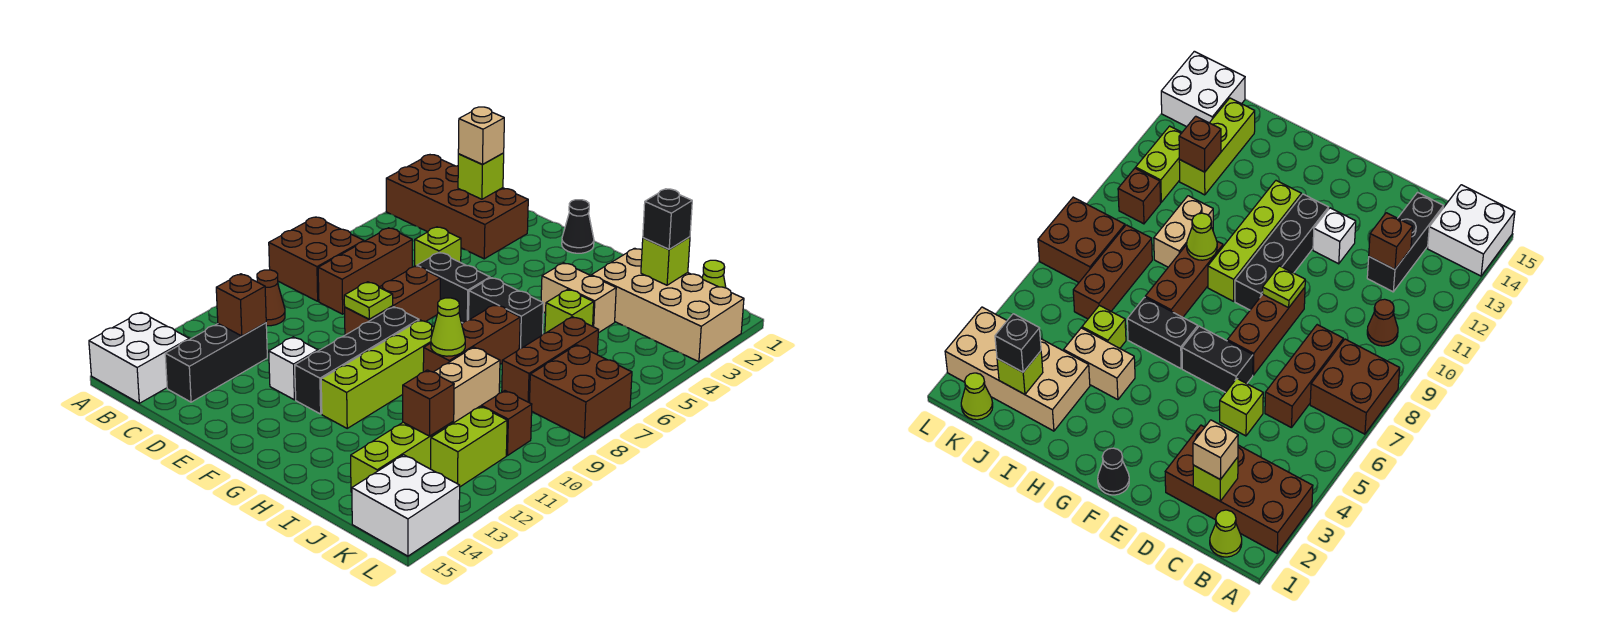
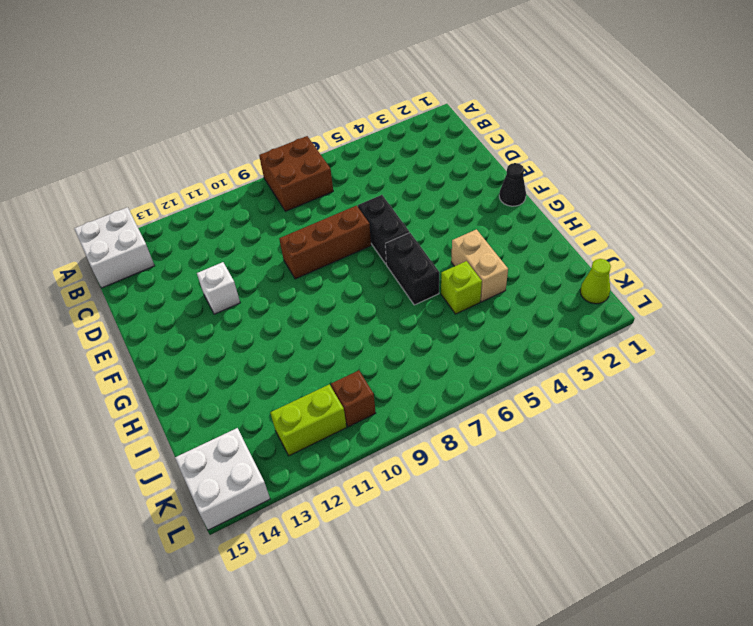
none -> brown brick A2:D3 level 1
none -> lime cone B1 level 1
none -> brown cone B10 level 1
none -> brown brick C6:C8 level 1

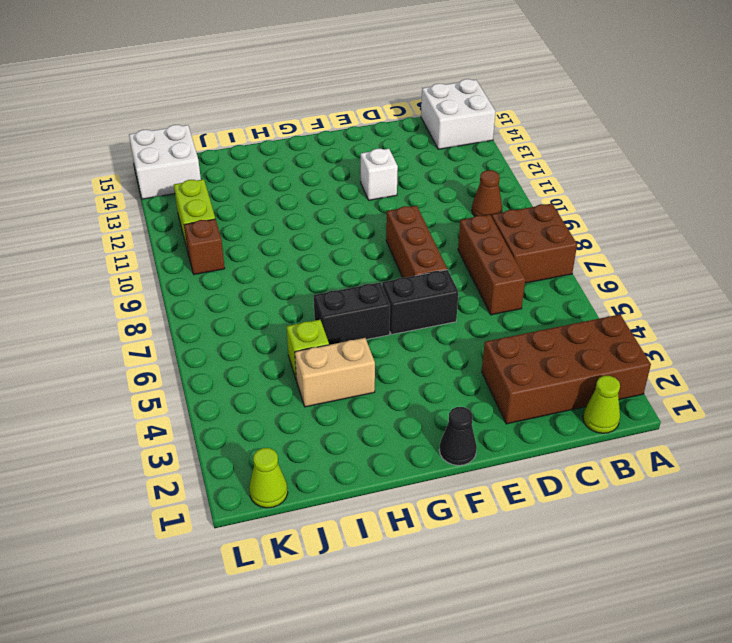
none -> black brick C12:C14 level 1
none -> lime brick D5 level 1
none -> black brick F9:F12 level 1
none -> lime brick G9:G12 level 1

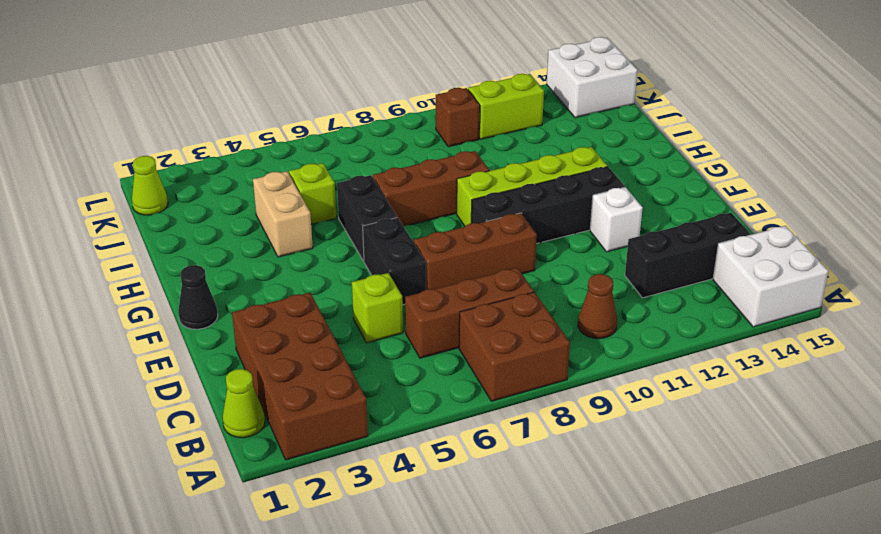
none -> tan brick I2:L3 level 1
none -> tan brick I9:I10 level 1
none -> brown brick J6:J8 level 1
none -> lime brick J12:J14 level 1

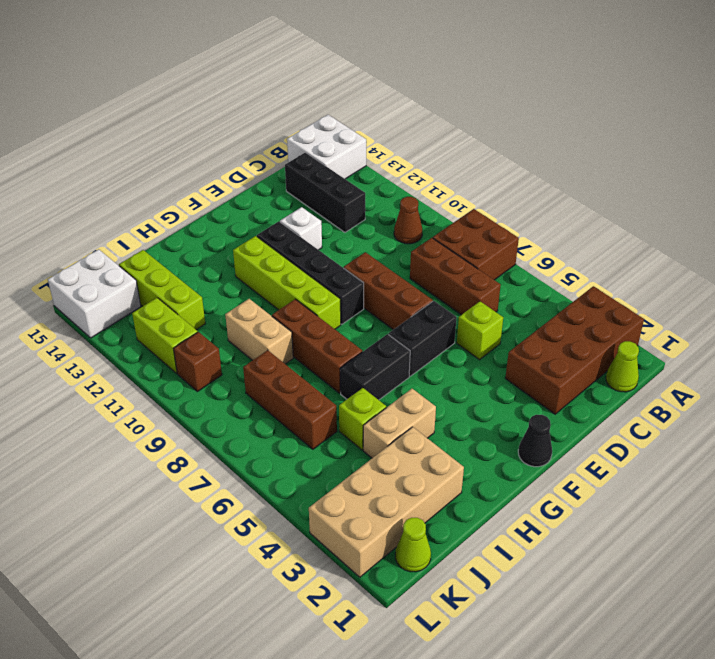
none -> brown brick K7:L8 level 1
none -> lime brick C2 level 2
none -> brown brick C12 level 2
none -> lime plate E9 level 2

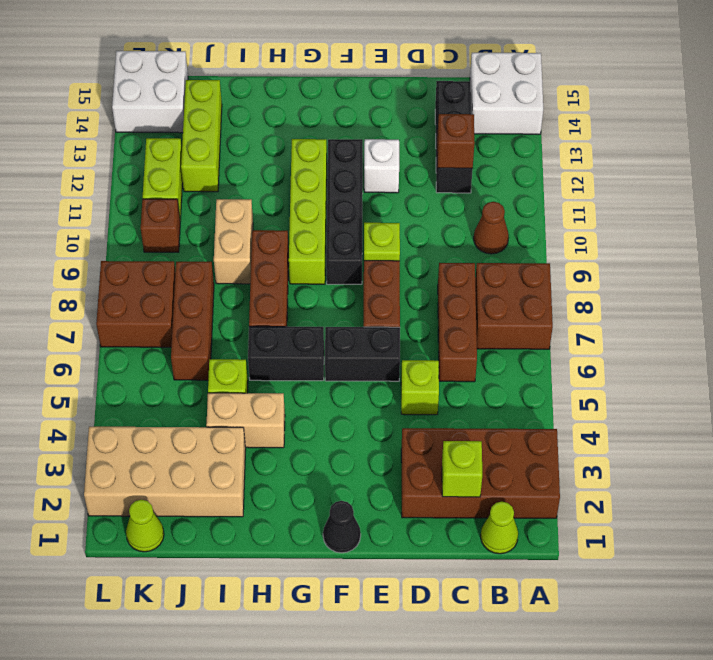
none -> lime cone H9 level 2
none -> lime brick J2 level 2
none -> brown brick J12 level 2
none -> tan brick C2 level 3

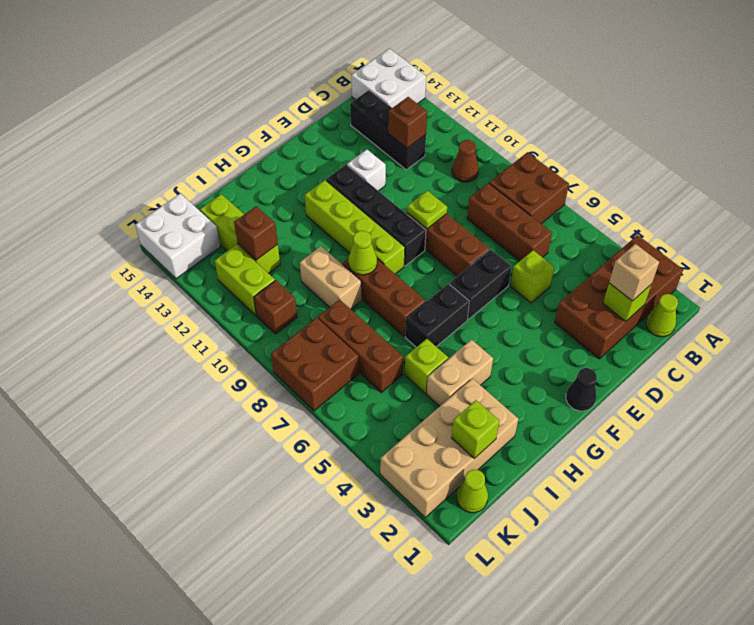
none -> black brick J2 level 3

